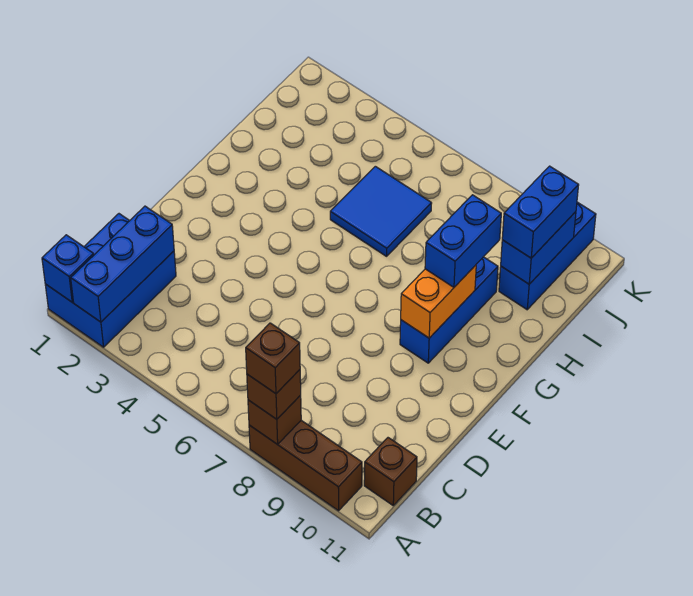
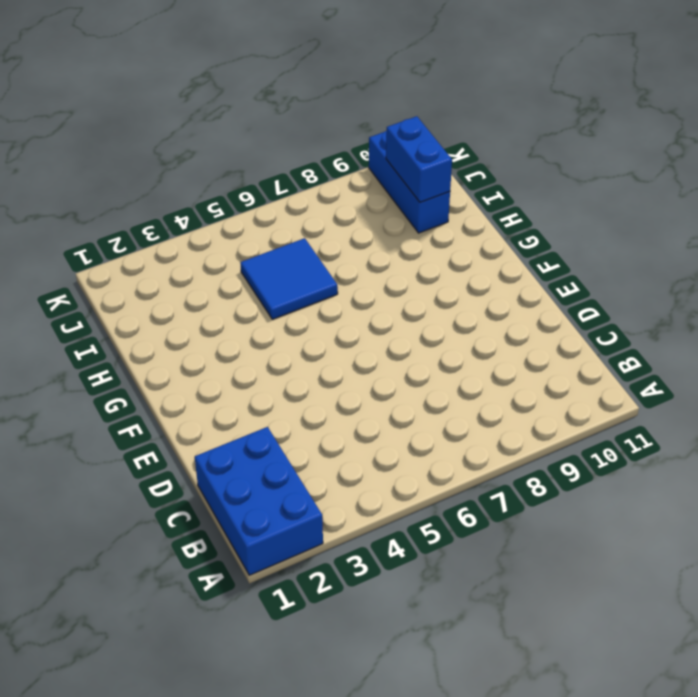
none -> brown brick A8:A10 level 1
none -> brown brick B11 level 1
none -> blue brick F9:H9 level 1

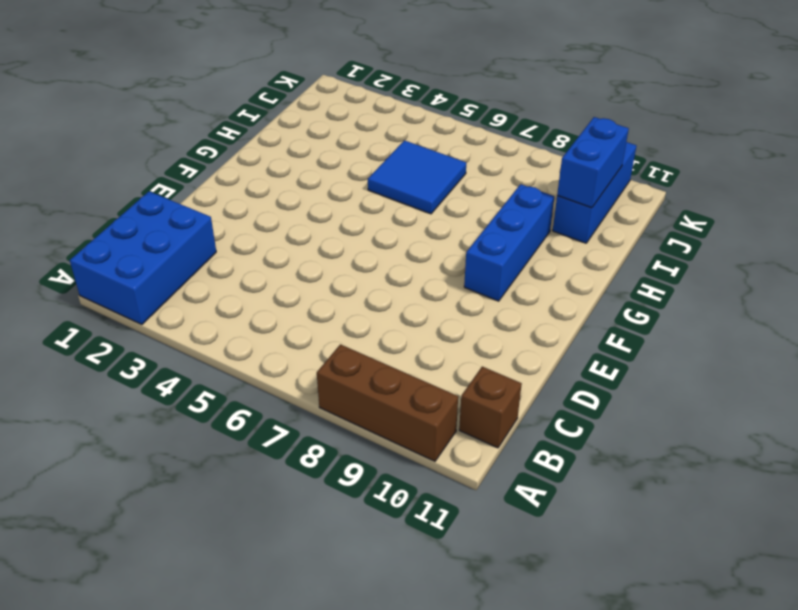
none -> blue brick A1 level 2
none -> blue brick A2:C2 level 2
none -> brown brick A8 level 2

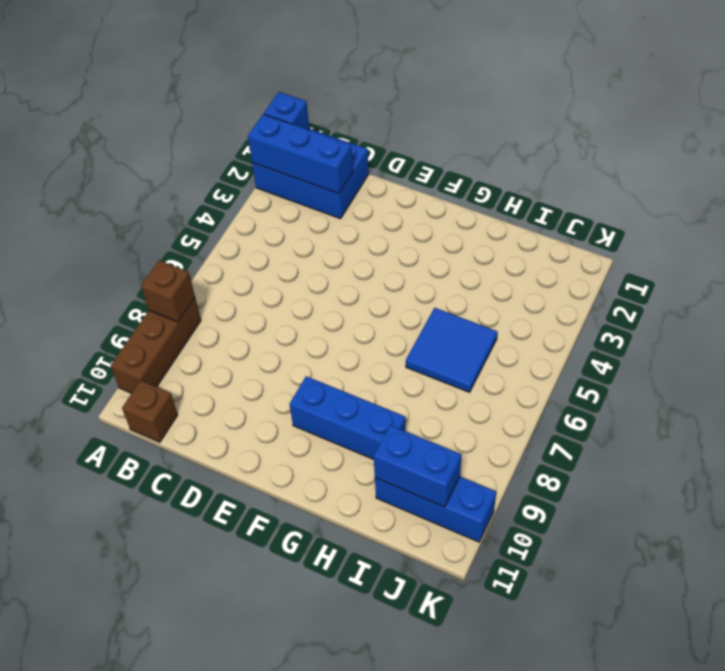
none -> orange brick F9:G9 level 2
none -> brown brick A8 level 3
none -> blue brick G9:H9 level 3

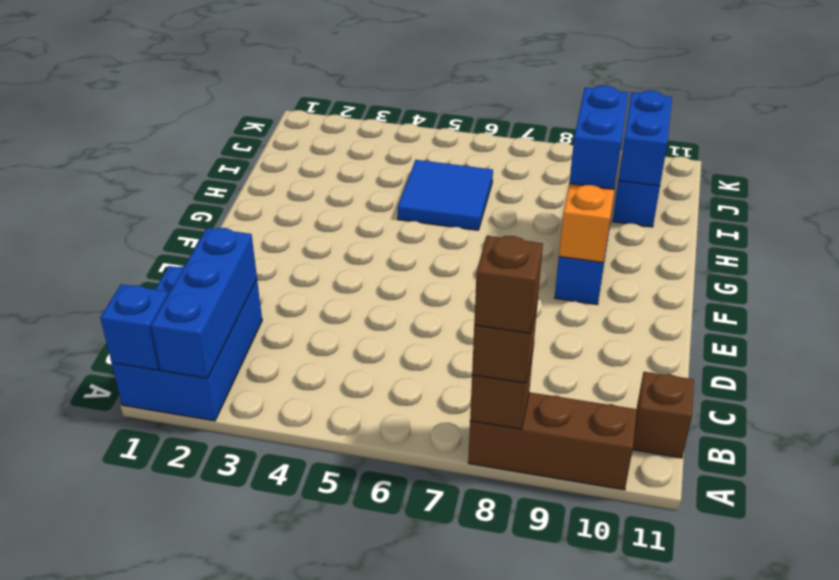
none -> blue brick I10:J10 level 3

